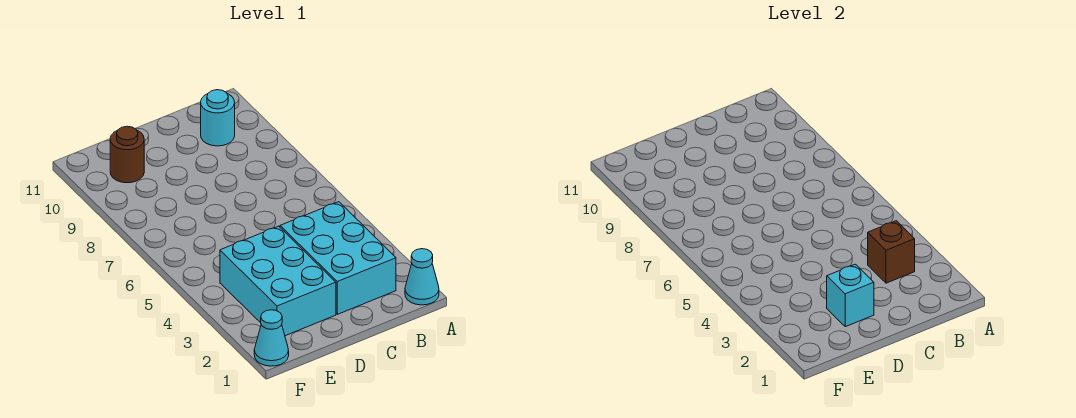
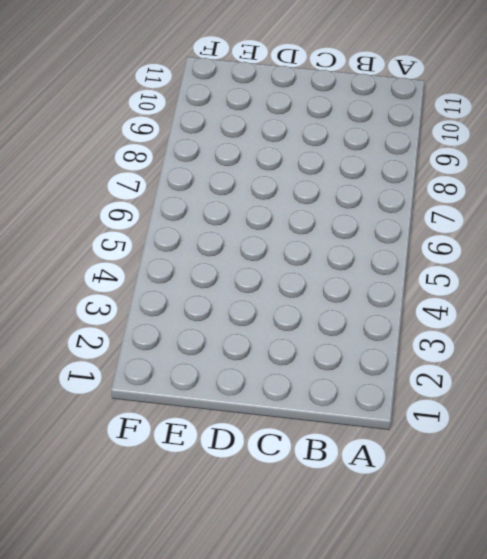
none -> cyan cone A1 level 1
none -> cyan brick B2:C4 level 1

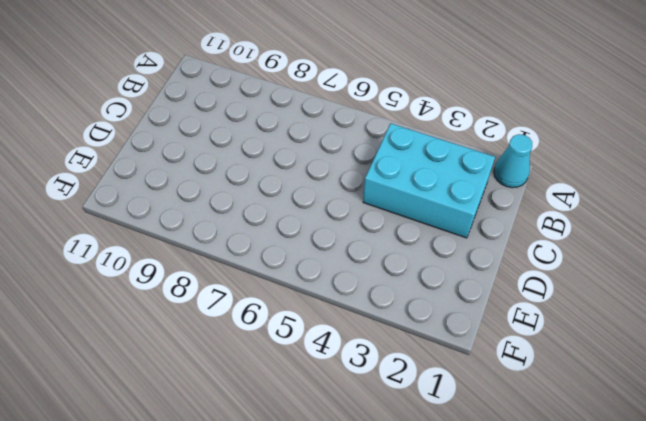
none -> cyan round brick B10 level 1
none -> cyan brick D2:E4 level 1

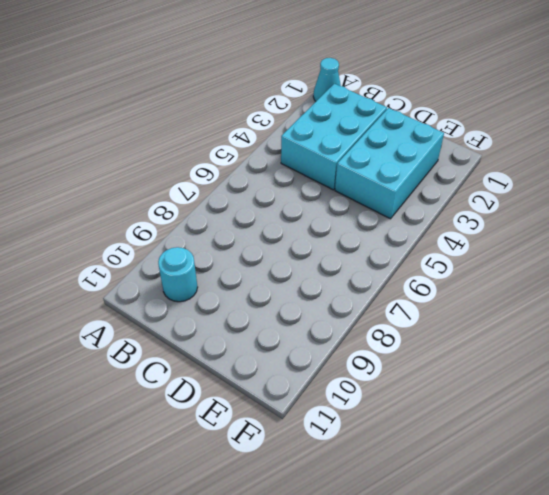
none -> brown round brick E10 level 1
none -> cyan cone F1 level 1

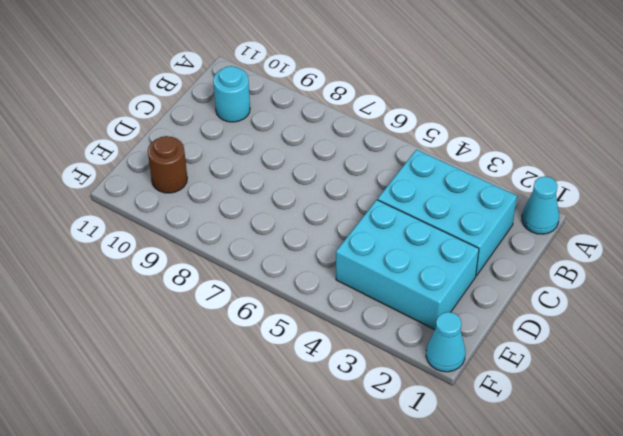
none -> brown brick B3 level 2
none -> cyan brick D2 level 2

